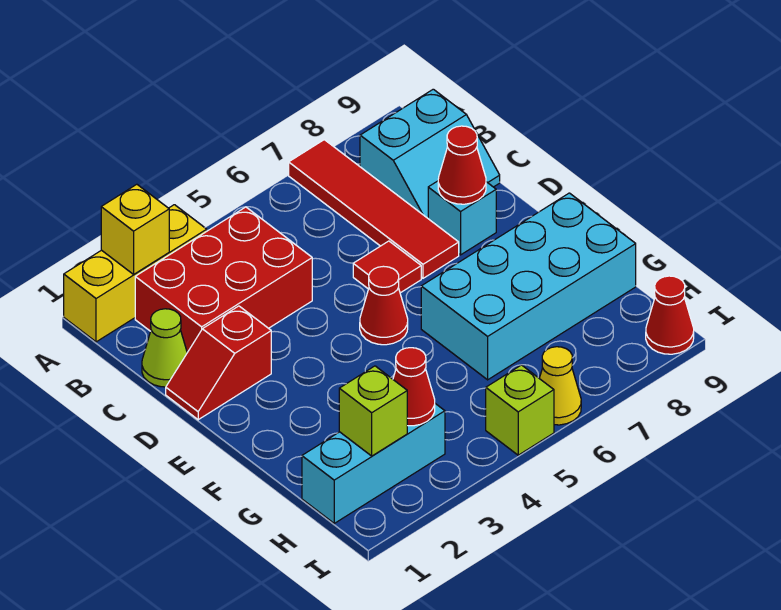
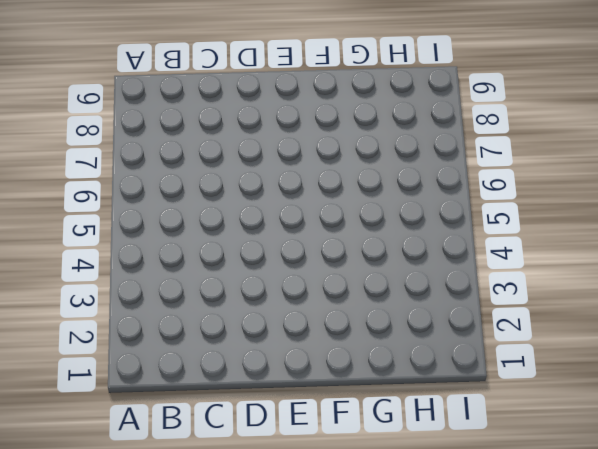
none -> yellow brick A1:A3 level 1
none -> red tile A7:D7 level 1
none -> red brick B2:C4 level 1

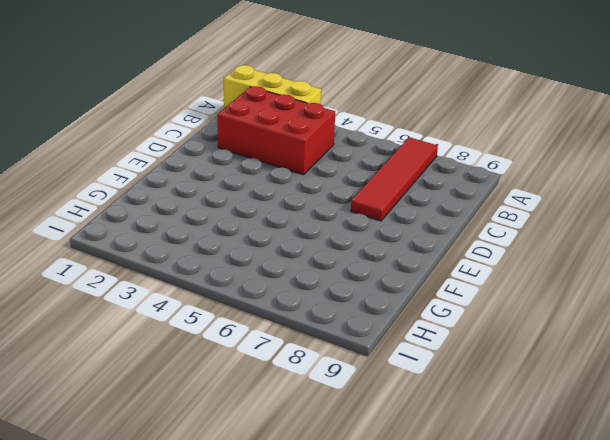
none -> cyan slope B8:C9 level 1 top B
none -> lime cone C1 level 1
none -> red slope D1:D2 level 1 top 2

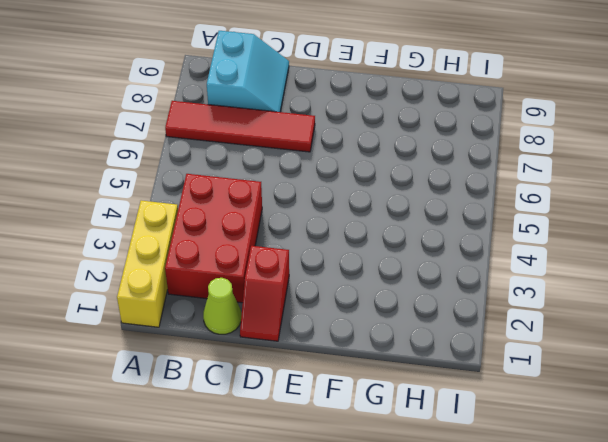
none -> red tile D6 level 1
none -> cyan brick D8 level 1
none -> red cone E5 level 1

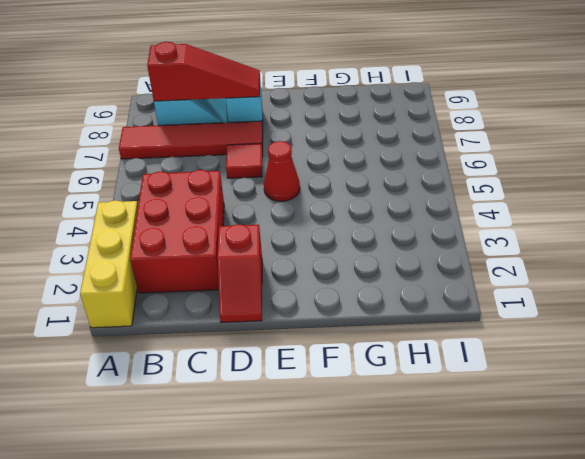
red slope B8:D8 level 2 top B -> red cone D8 level 2
none -> lime cone C1 level 1
none -> cyan brick F6:G9 level 1
none -> cyan brick H1:H3 level 1

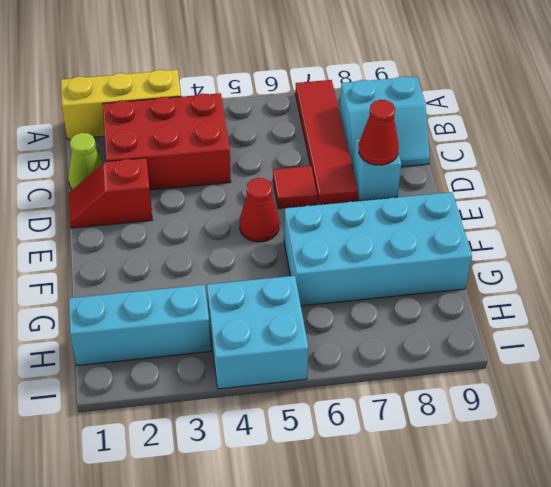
cyan brick H4:I5 level 1 -> lime brick I5 level 1
none -> yellow cone I6 level 1
none -> red cone I9 level 1
none -> yellow brick A2 level 2

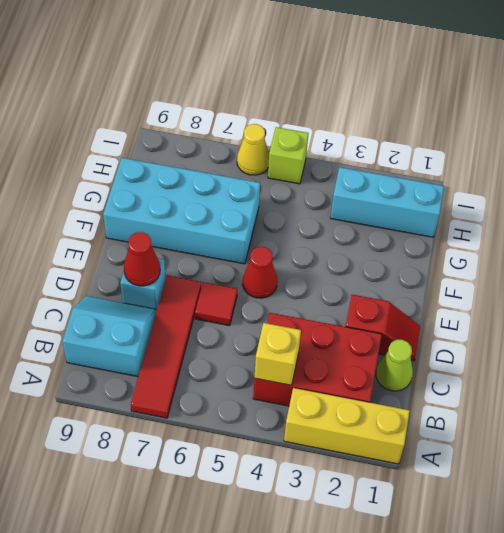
yellow brick B4 level 2 -> yellow brick A2 level 2
none -> red cone I9 level 1
none -> lime brick H2 level 2
none -> red cone H3 level 2

